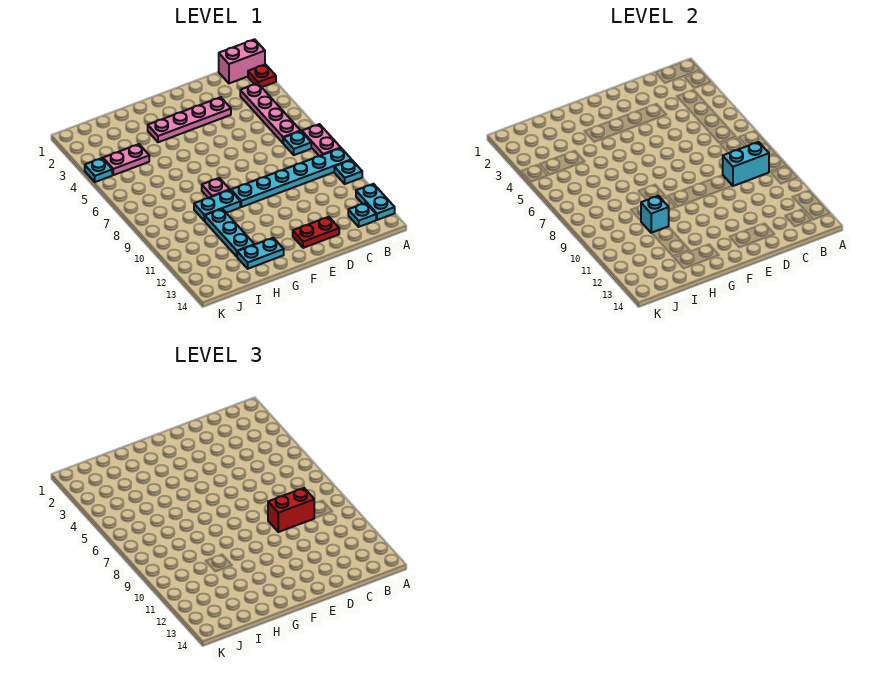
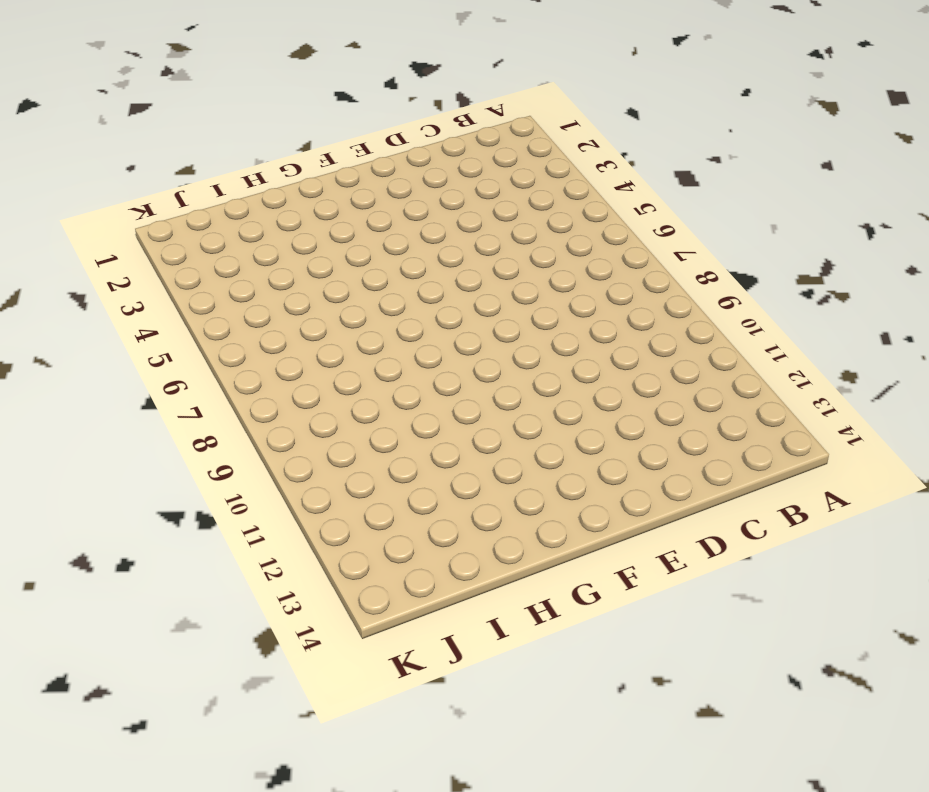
none -> pink brick A1:B1 level 1
none -> red plate A2 level 1
none -> pink plate A7:A8 level 1

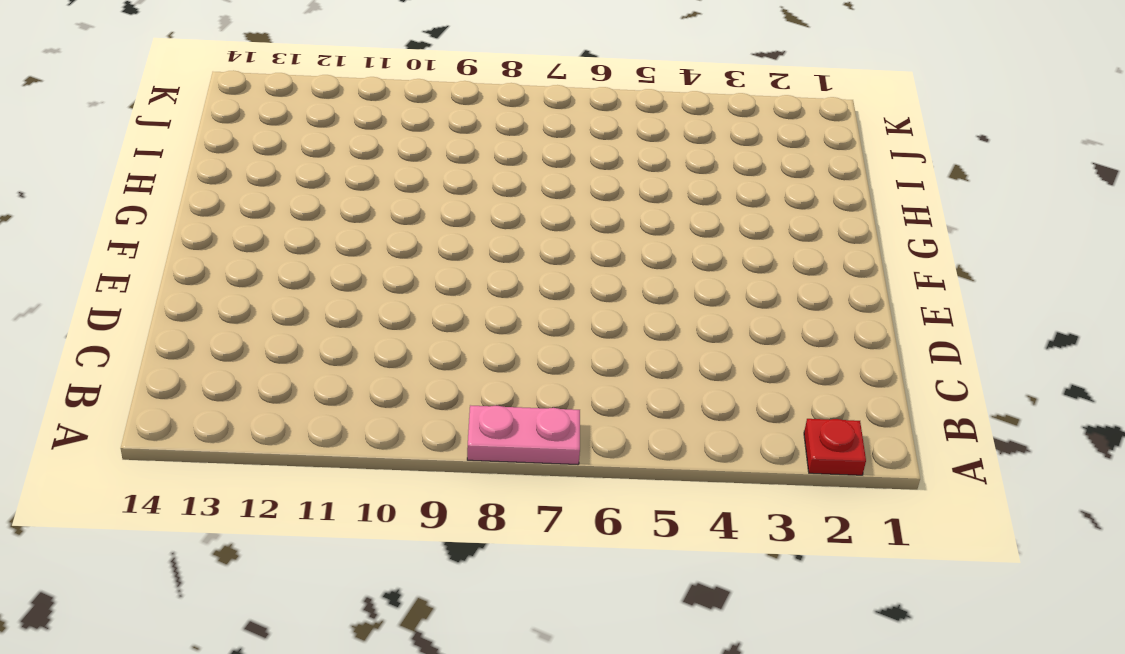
none -> pink brick A1:B1 level 1
none -> cyan plate A9:F9 level 1
none -> cyan plate A10 level 1

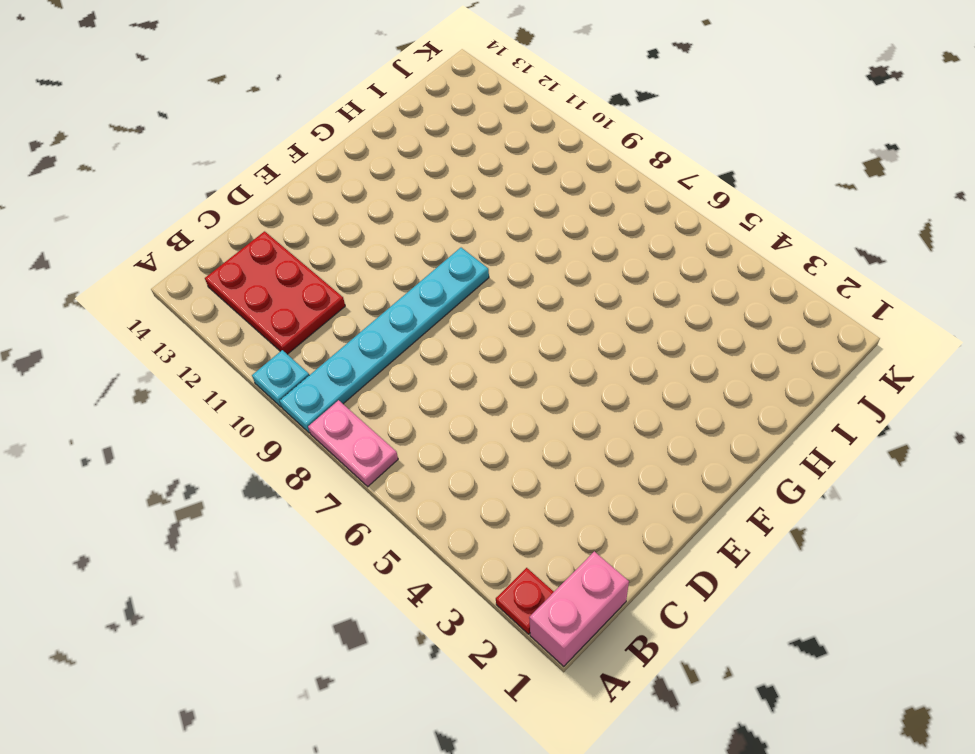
red plate B11:C13 level 1 -> cyan plate B13 level 1
none -> cyan plate A12:A13 level 1
none -> pink plate B3:B6 level 1
none -> cyan plate B7 level 1

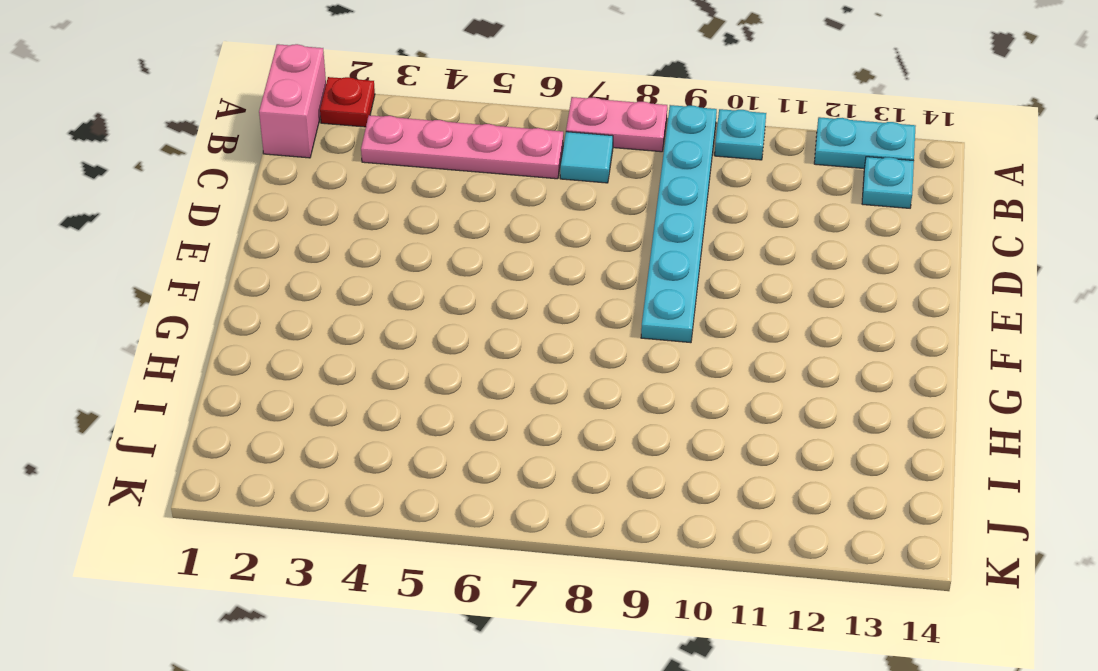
cyan tile B7 level 1 -> cyan plate B7 level 1
none -> pink plate D3:G3 level 1
none -> red plate D13:E13 level 1
none -> pink plate G8 level 1

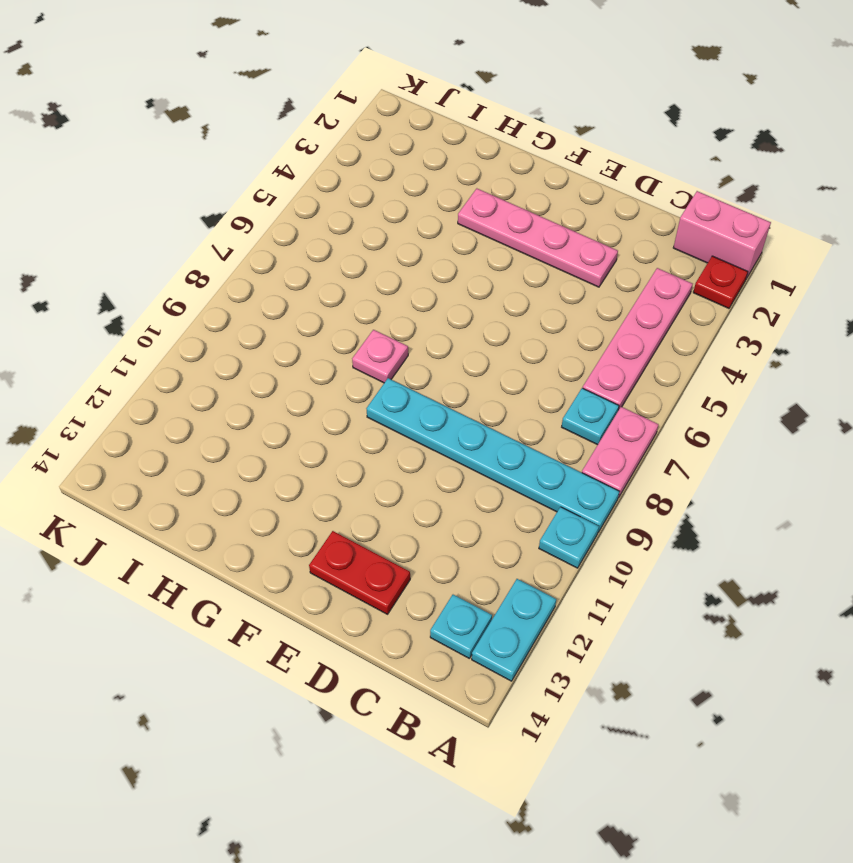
none -> cyan plate G9:H9 level 1
none -> cyan plate G13:H13 level 1
none -> cyan plate H10:H12 level 1

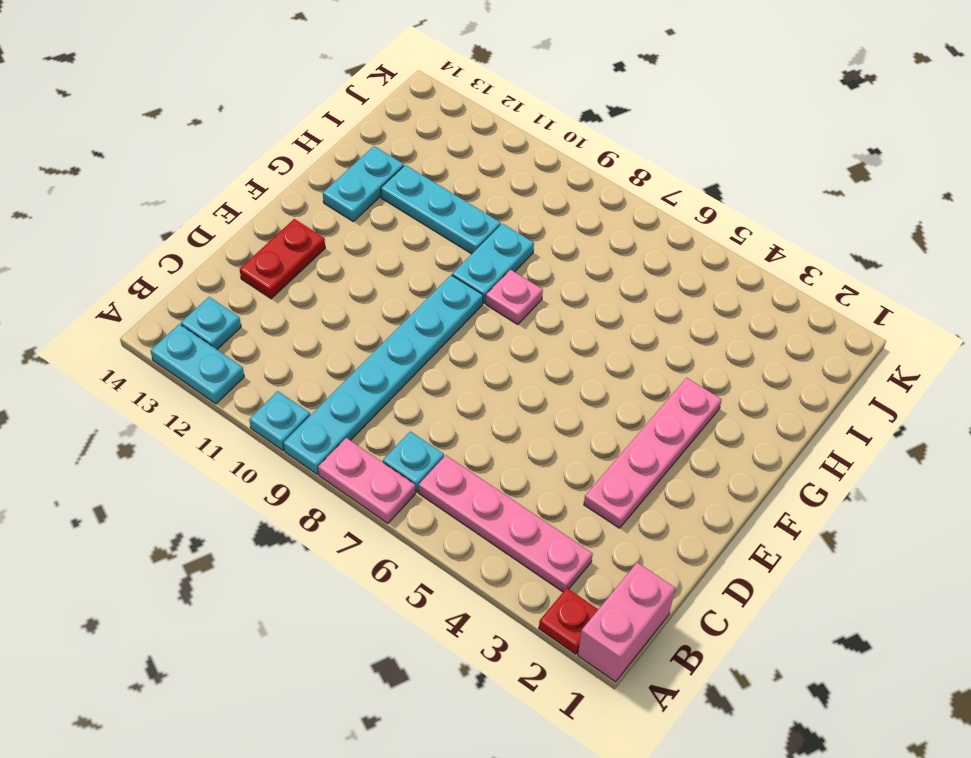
none -> pink plate I4:J4 level 1
none -> cyan plate K4 level 1
none -> cyan brick B9:C9 level 2

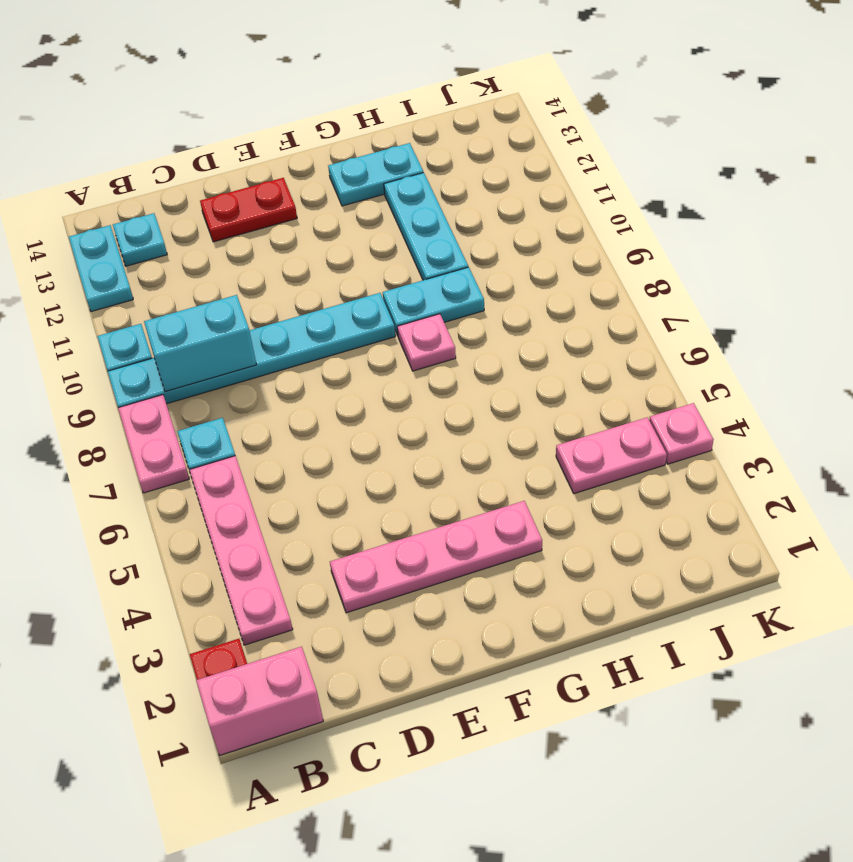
pink plate K4 level 1 -> cyan plate K4 level 1
none -> cyan brick H10 level 2
none -> red brick C9:D9 level 3

